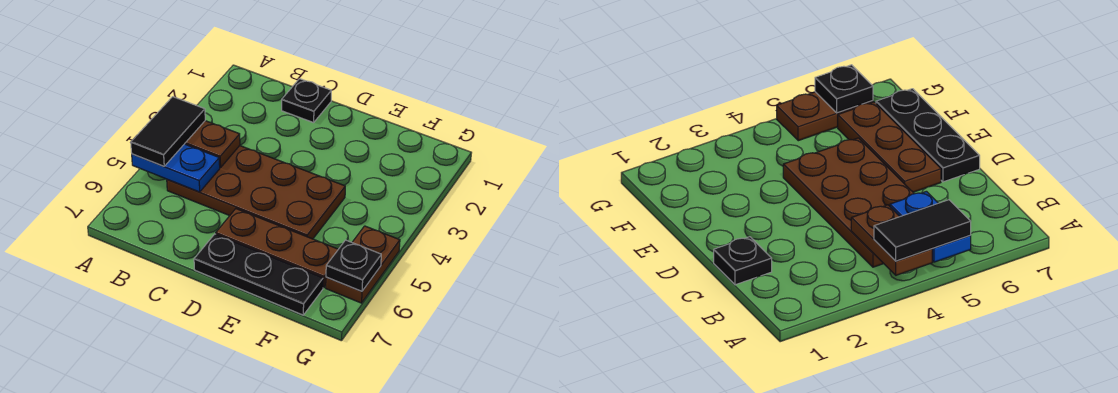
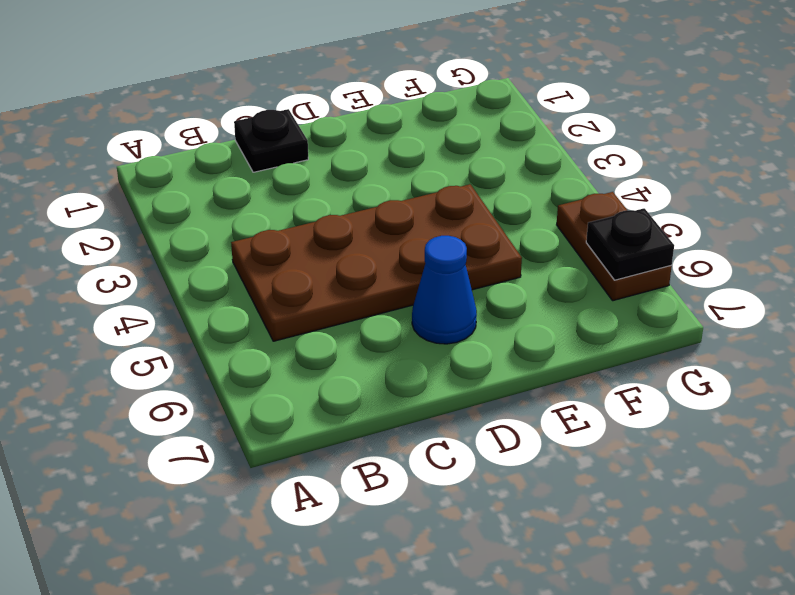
blue cone D6 level 1 -> brown plate D6:F6 level 1
none -> black plate D7:F7 level 1
none -> brown plate A4:B4 level 2

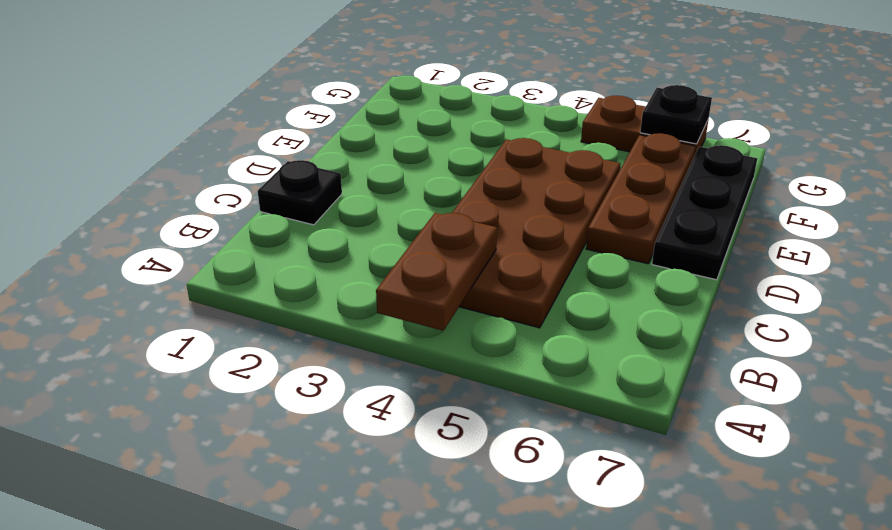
none -> blue plate A5:B5 level 2
none -> black tile A4:A5 level 3

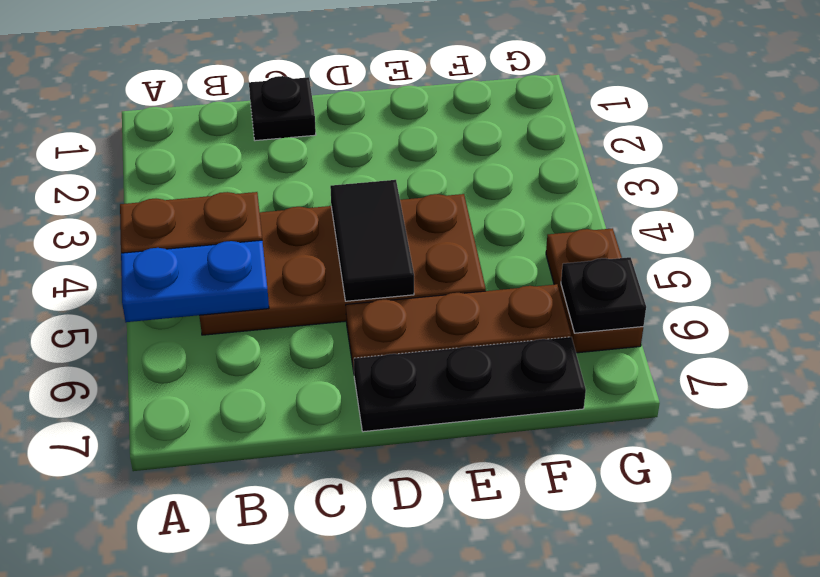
black tile D4:D5 level 2 -> black tile A4:A5 level 3

